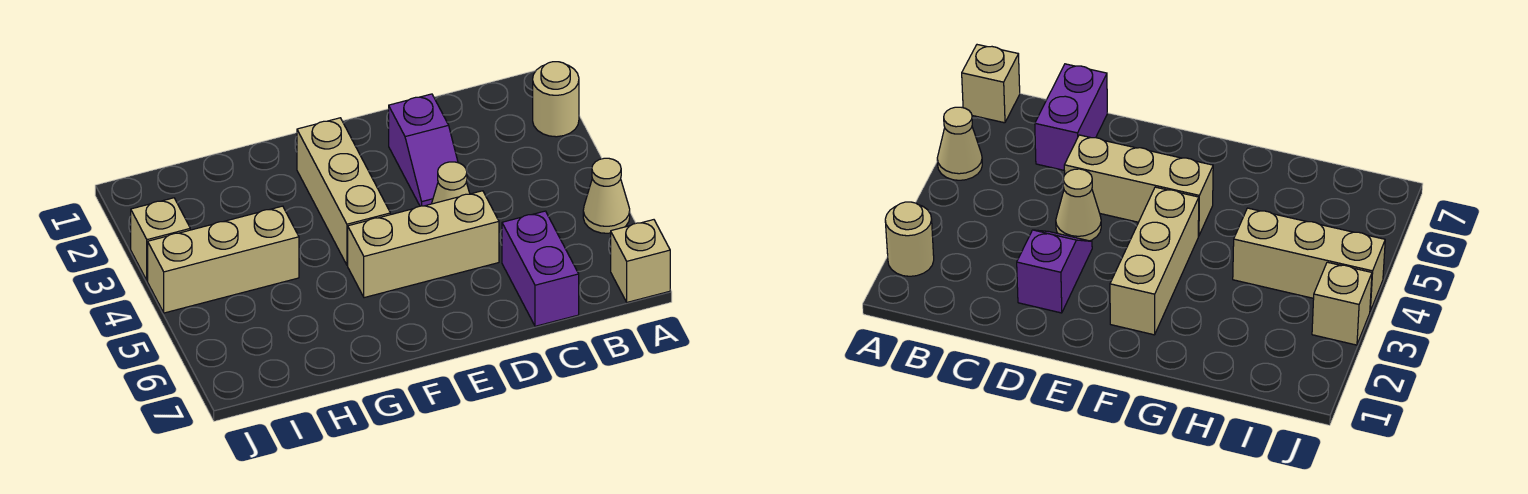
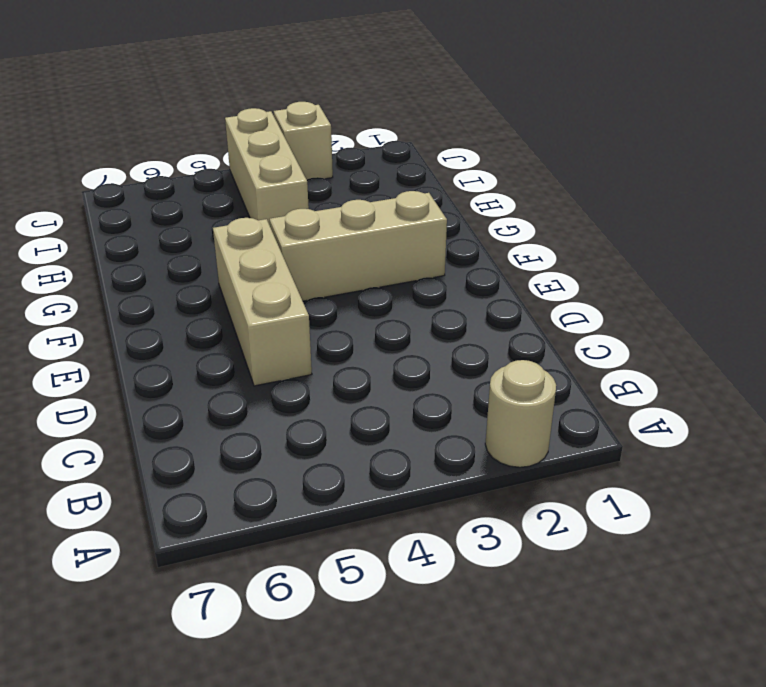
none -> tan cone A5 level 1
none -> tan brick A7 level 1

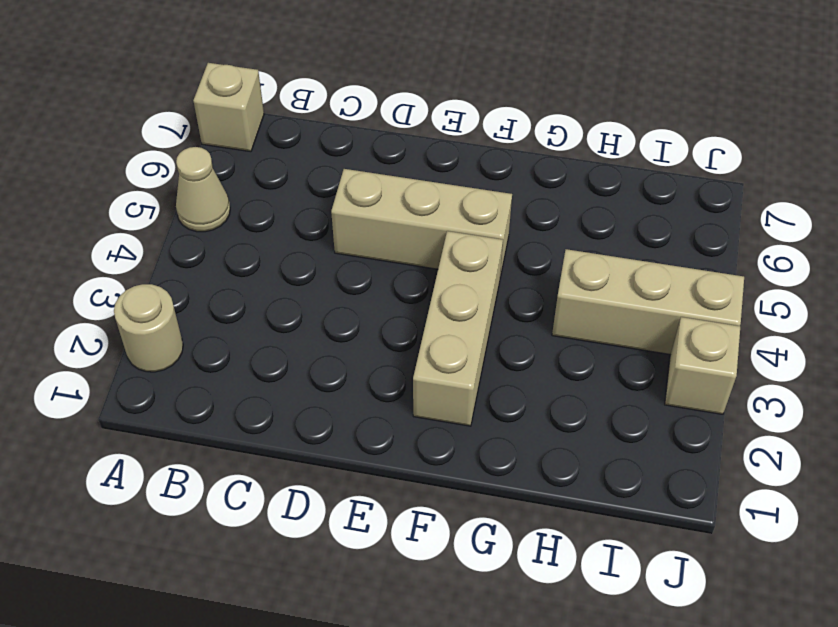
none -> purple brick C6:C7 level 1
none -> purple slope D2:D3 level 1 top 2

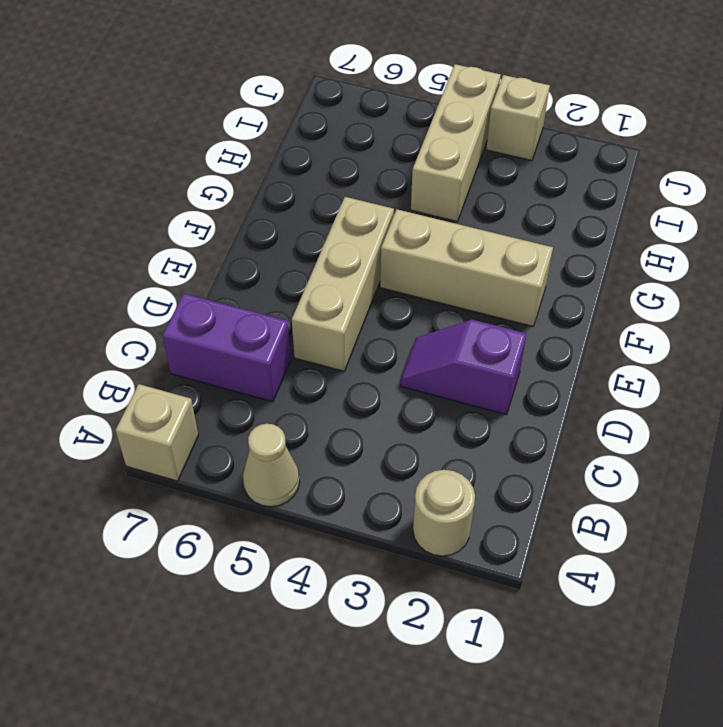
none -> tan cone D4 level 1

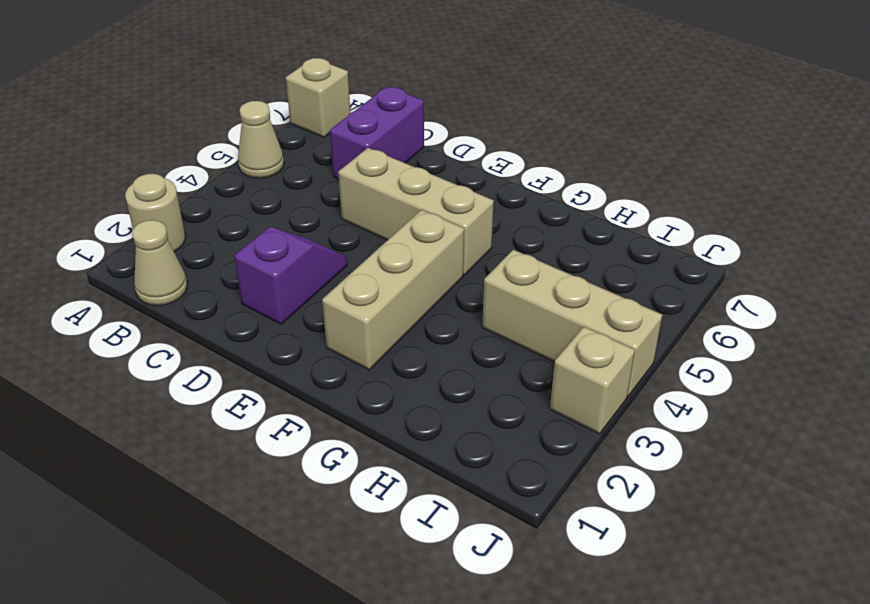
tan cone B1 level 1 -> tan cone D4 level 1

